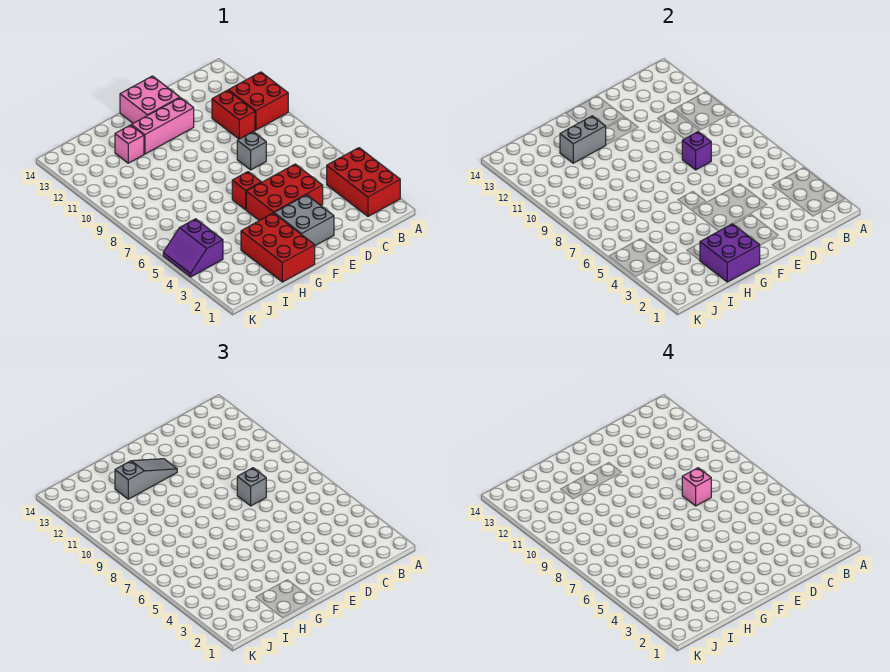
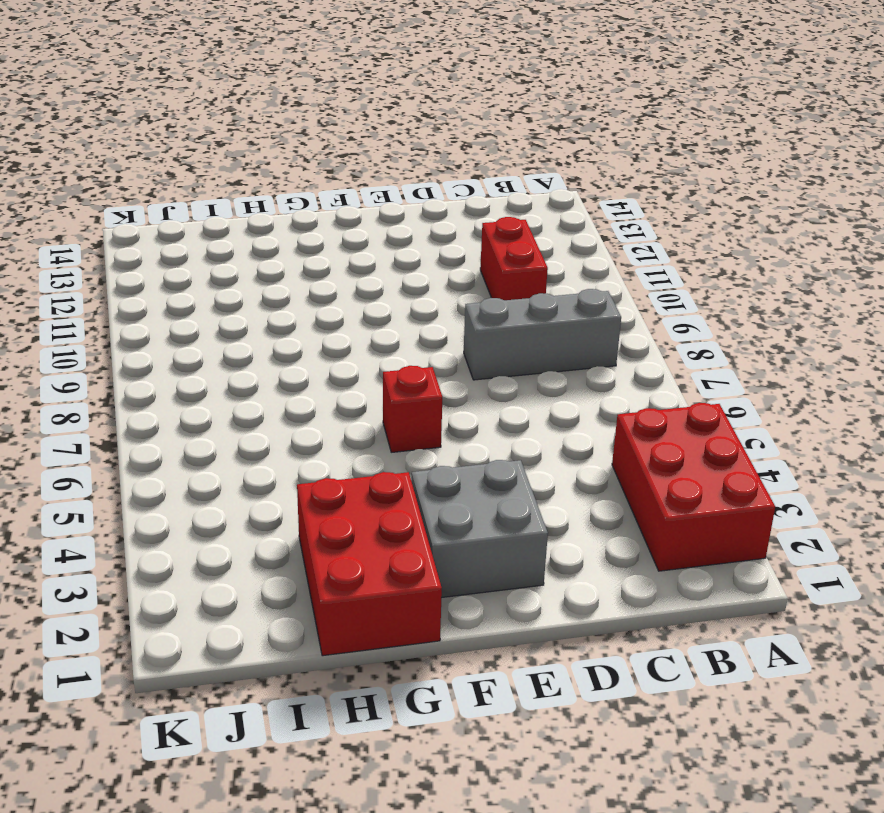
grey brick B8:D8 level 1 -> grey brick D8 level 1
none -> red brick A10:B11 level 1
none -> red brick D4:F5 level 1
none -> pink brick E12:G12 level 1

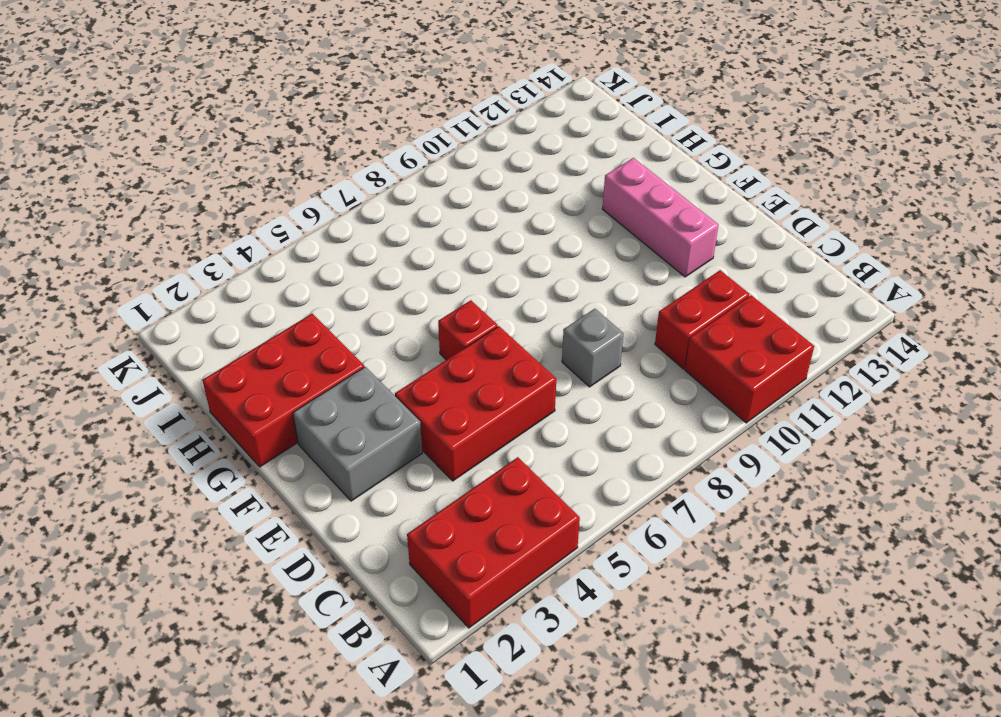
red brick D4:E6 level 1 -> red brick D4:F5 level 1
none -> pink brick E13:F14 level 1
none -> pink brick H12 level 1
none -> purple slope J4:K5 level 1 top J

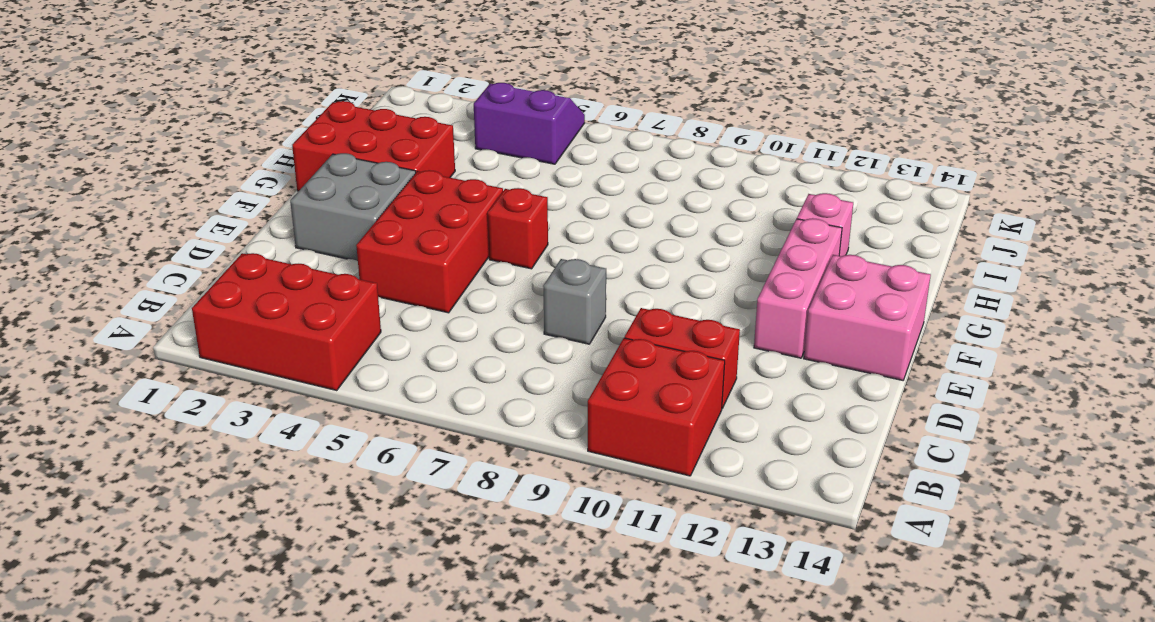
none -> purple brick D8 level 2
none -> purple brick G1:H2 level 2
none -> grey brick G12:H12 level 2

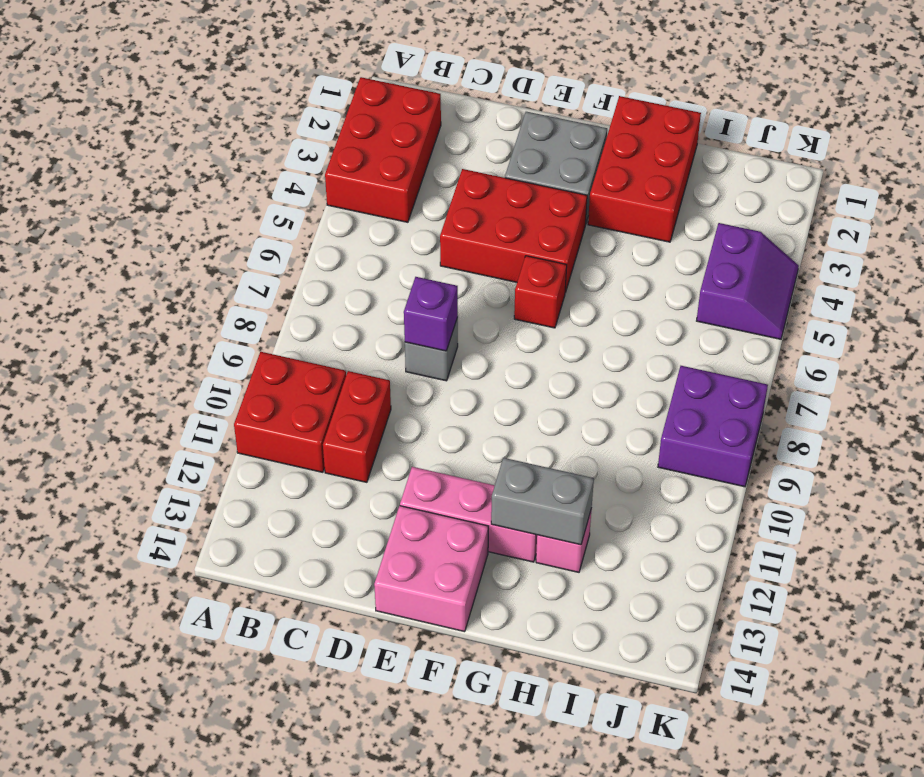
purple brick J8:K9 level 1 -> purple brick G1:H2 level 2
none -> grey brick D8 level 3
none -> grey slope F12:H12 level 3 top H
none -> pink brick D8 level 4

